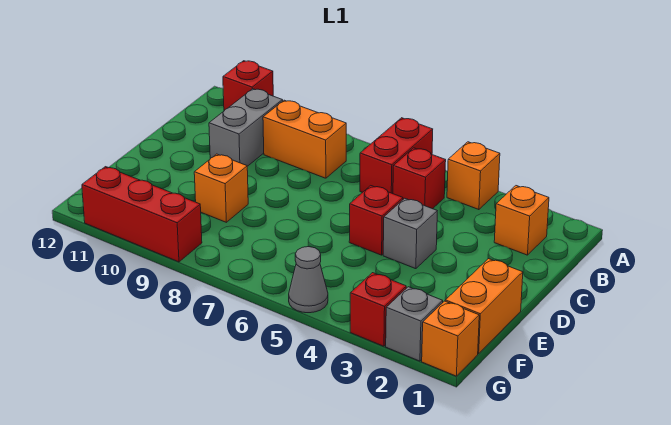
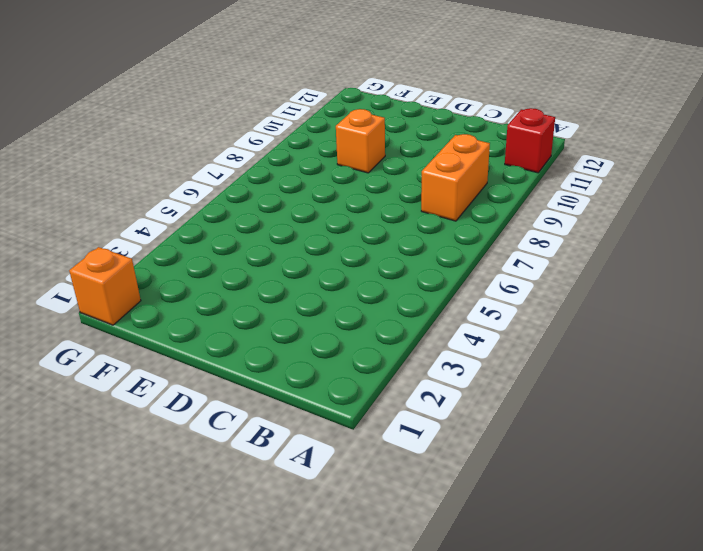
none -> orange brick A4 level 1
none -> red brick A6:B6 level 1
none -> orange brick B2 level 1

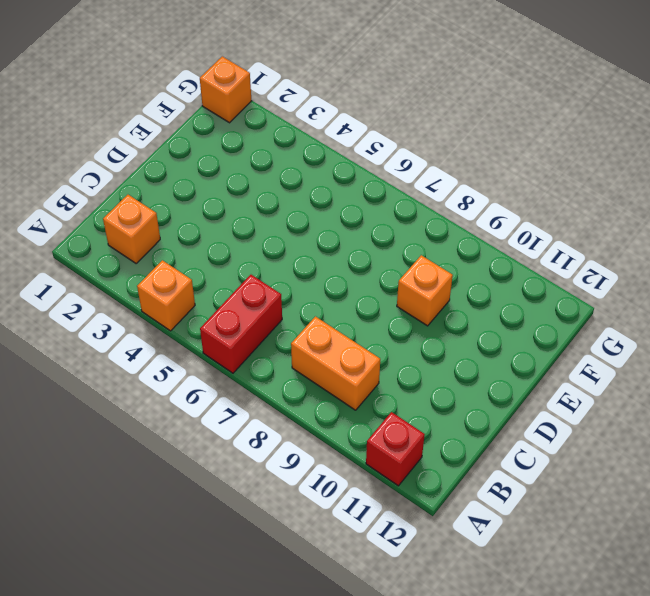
none -> red brick B5 level 1
none -> grey brick B10:C10 level 1
none -> grey brick D4 level 1

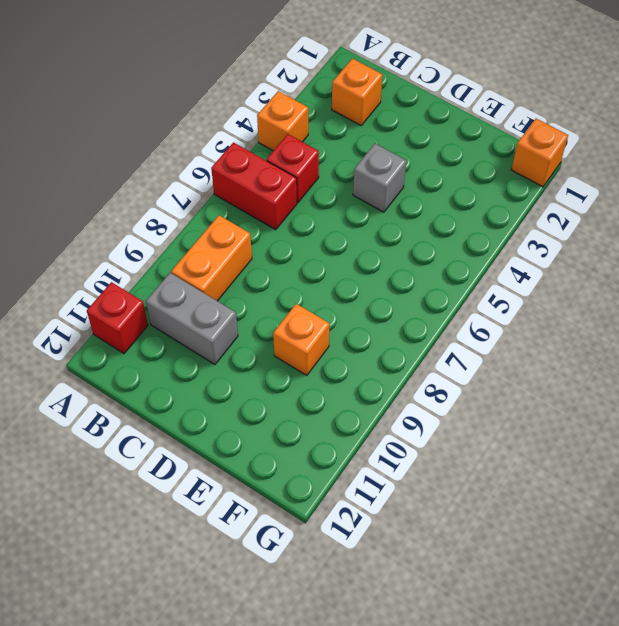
none -> red brick D5 level 1
none -> orange brick E1:F1 level 1
none -> grey brick G2 level 1

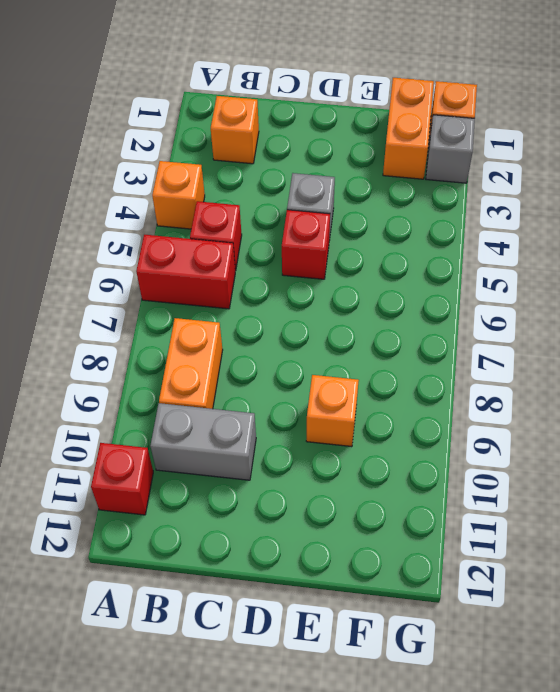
orange brick F1:F2 level 1 -> orange brick E1:F1 level 1
none -> red brick G3 level 1
none -> grey cone G5 level 1
none -> red brick G9:G11 level 1

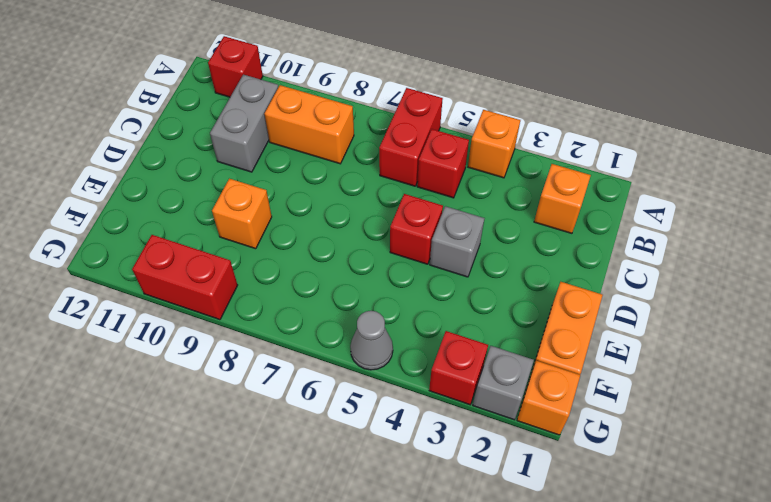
red brick G9:G10 level 1 -> red brick G9:G11 level 1

